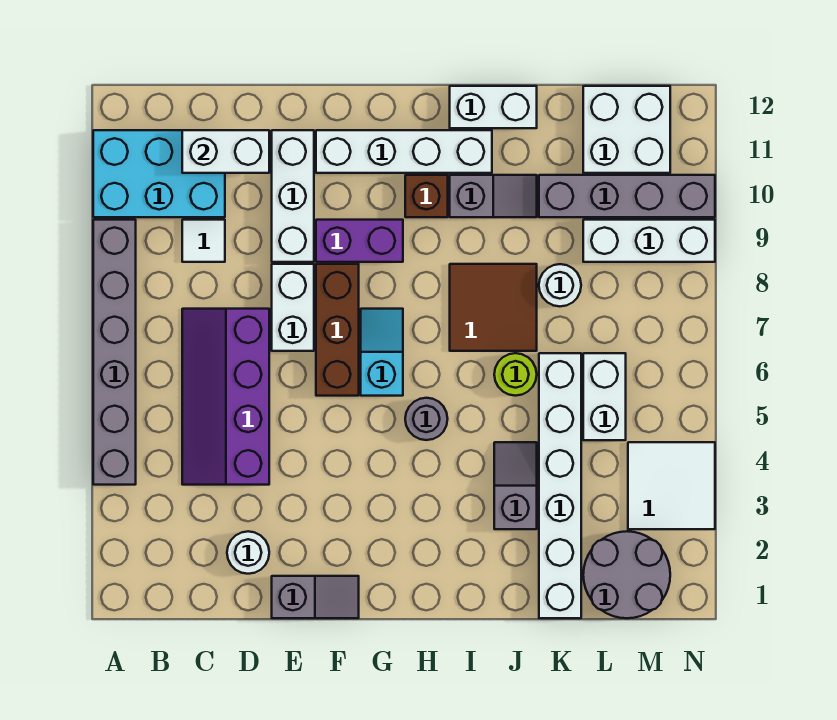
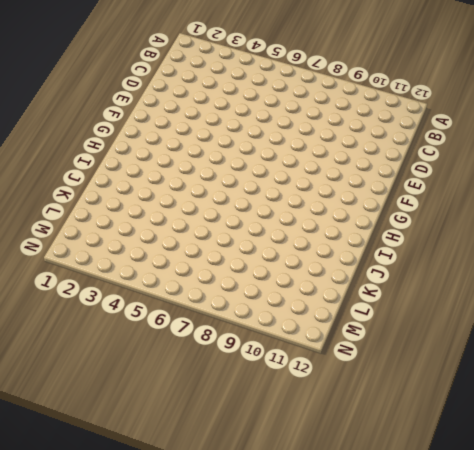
none -> grey brick A4:A9 level 1
none -> cyan brick A10:C11 level 1
none -> purple slope C4:D7 level 1 top D

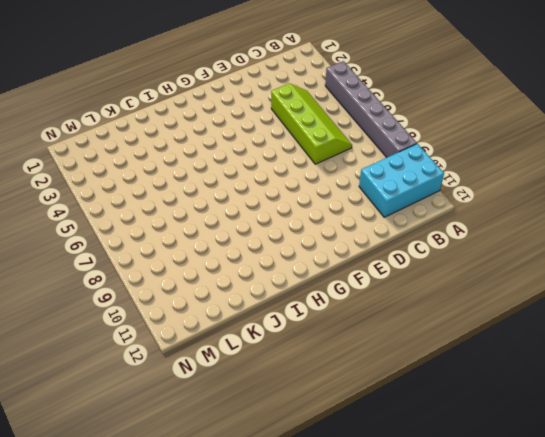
lime slope C4:D7 level 1 top D -> purple slope C4:D7 level 1 top D
none -> white tile C9 level 1
none -> white round brick D2 level 1
none -> grey slope E1:F1 level 1 top E

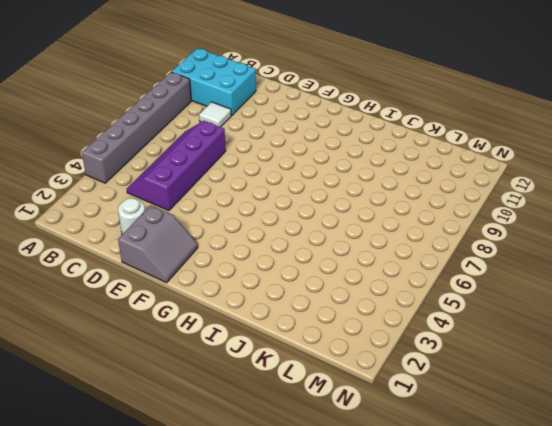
grey slope E1:F2 level 1 top E -> grey slope E1:F1 level 1 top E
none -> white brick E7:E8 level 1
none -> white brick E9:E11 level 1
none -> brown brick F6:F8 level 1

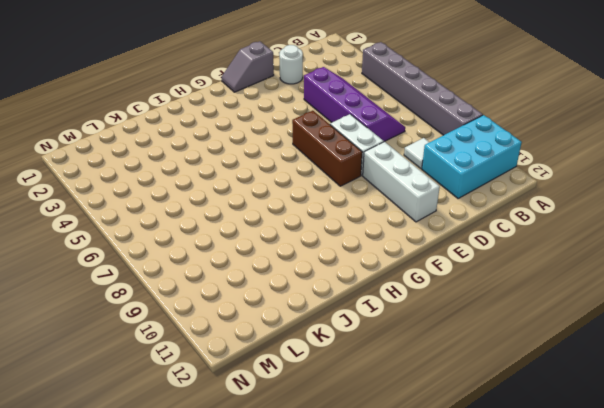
none -> purple brick F9:G9 level 1
none -> white brick F11:I11 level 1
none -> cyan slope G6:G7 level 1 top 6

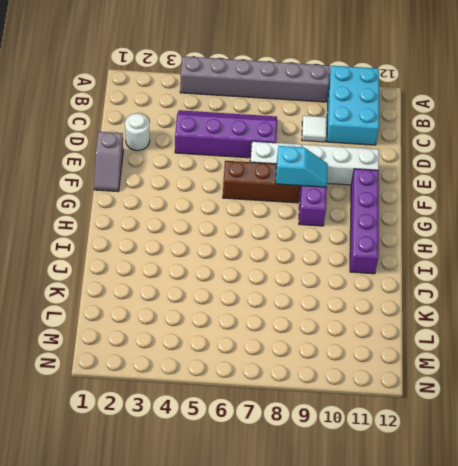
cyan slope F8:F9 level 2 top 8 -> cyan slope G6:G7 level 1 top 6
purple brick F11:I11 level 1 -> white brick F11:I11 level 1
none -> grey round brick H5 level 1
none -> brown brick H10 level 1
none -> brown tile I7:J8 level 1

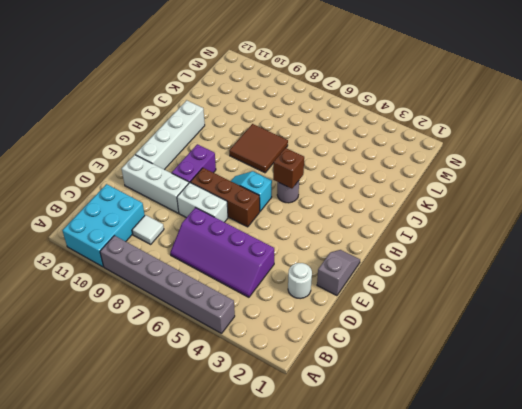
brown brick H5 level 2 -> brown brick H10 level 1
none -> grey slope I10:J10 level 1 top I
none -> white brick I12:J12 level 1
none -> grey slope J3:J4 level 1 top 3

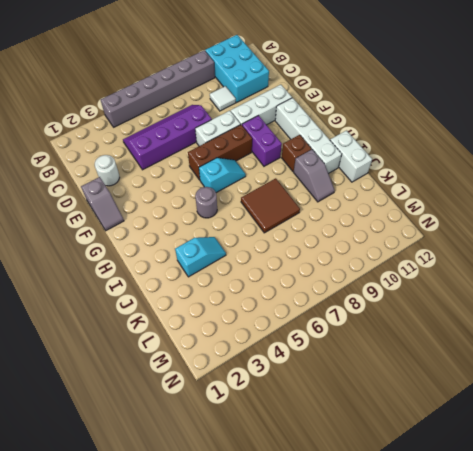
cyan slope J3:J4 level 1 top 3 -> grey slope J3:J4 level 1 top 3
none -> lime round brick J6 level 1
none -> white brick K1:K6 level 1
none -> white round brick K8 level 1

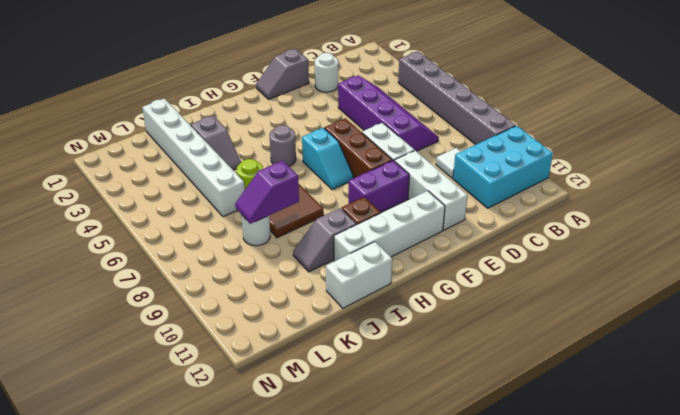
purple slope J8:K8 level 2 top J -> none
none -> grey brick K10:N10 level 1
none -> grey round brick L1:M2 level 1
none -> white brick L5:L6 level 1

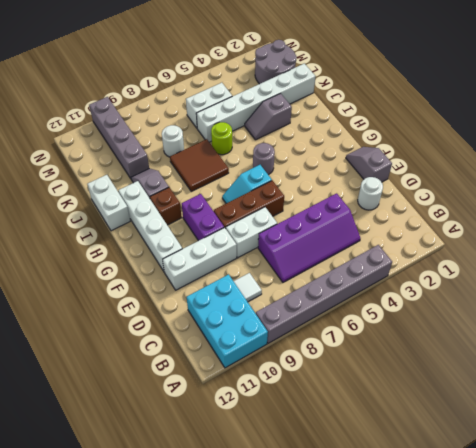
none -> white brick L9:N9 level 1
none -> white brick L11:M12 level 1
none -> white tile M3:N4 level 1

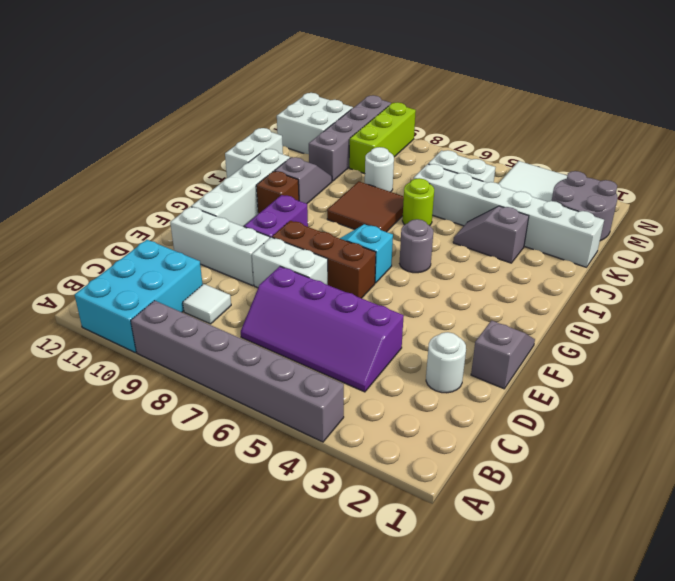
lime brick L9:N9 level 1 -> white brick L9:N9 level 1
none -> white brick C11:D11 level 2

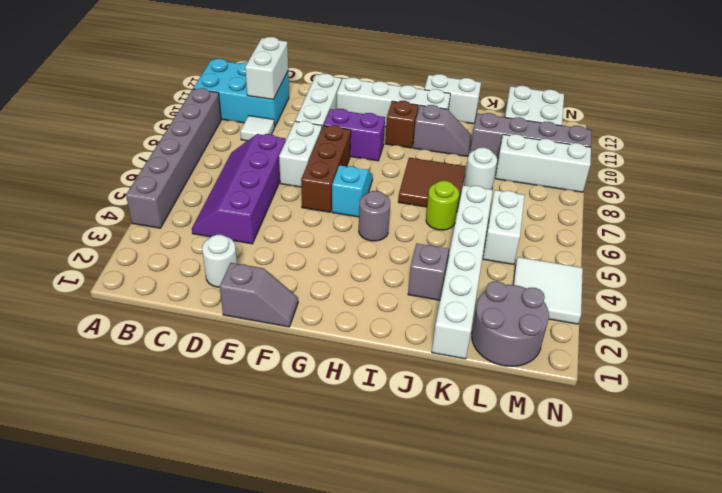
white brick C10:C11 level 2 -> white brick C11:D11 level 2

